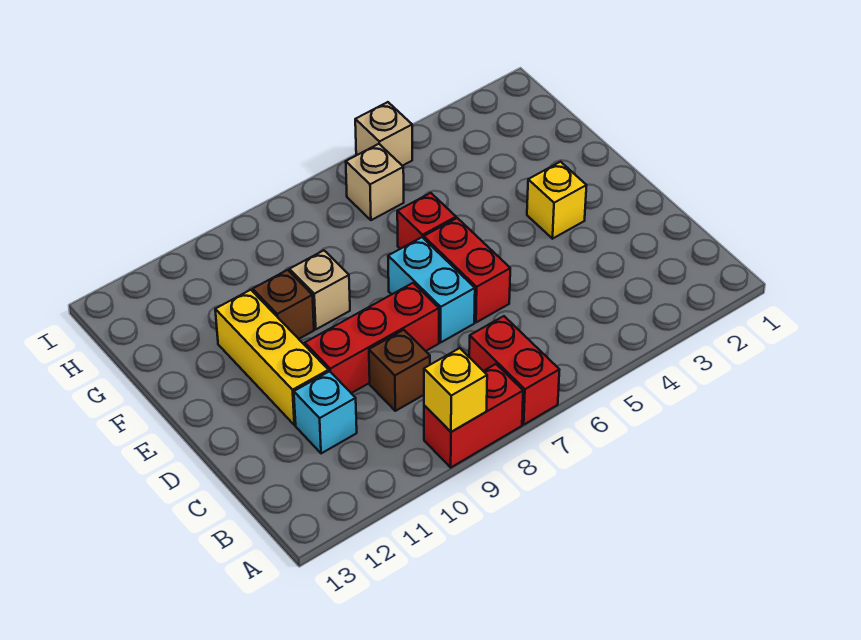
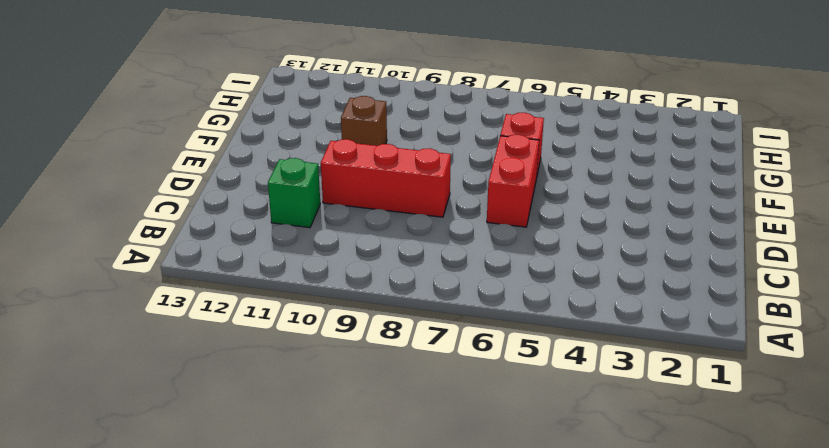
green brick C11 level 1 -> cyan brick C11 level 1
none -> red brick A7:B7 level 1
none -> red brick A8:A9 level 1
none -> brown brick C9 level 1

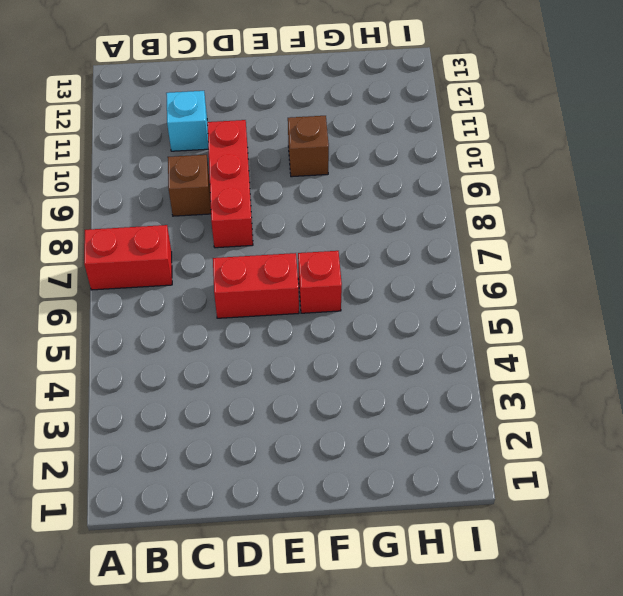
none -> red brick A8:A9 level 1
none -> cyan brick D7:E7 level 1
none -> yellow brick D11:F11 level 1

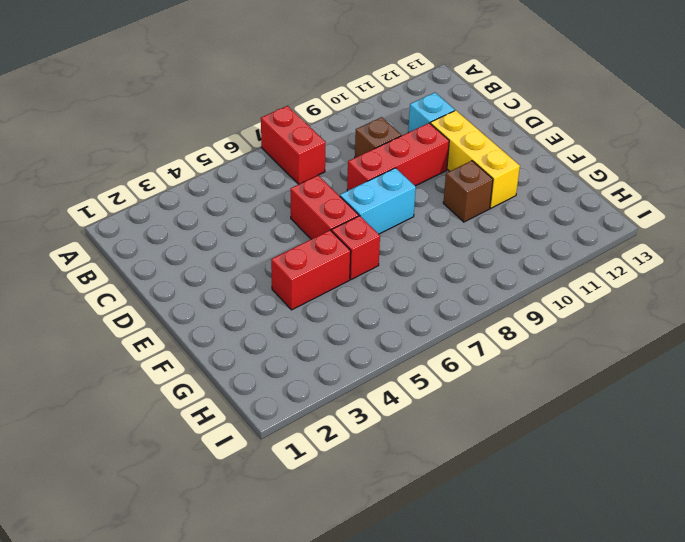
cyan brick E7:E8 level 1 -> cyan brick D7:E7 level 1
red brick F4:F5 level 1 -> red brick A8:A9 level 1
none -> yellow brick E3 level 1
none -> tan brick F9 level 1
none -> tan brick H6 level 1

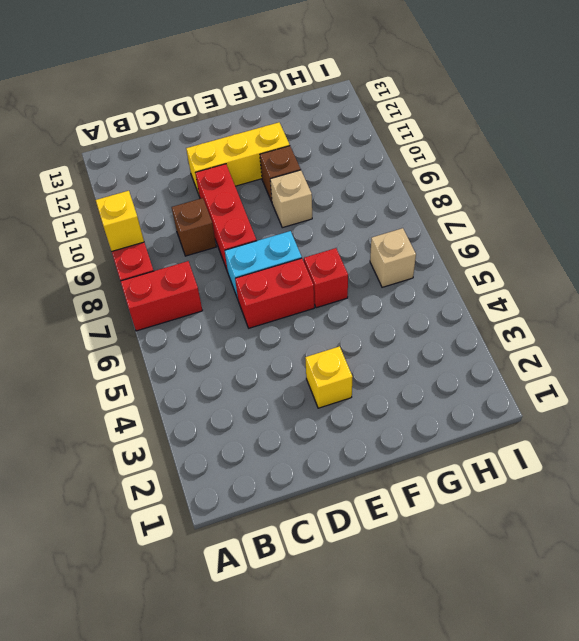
none -> cyan brick C11 level 1
none -> tan brick I5 level 1

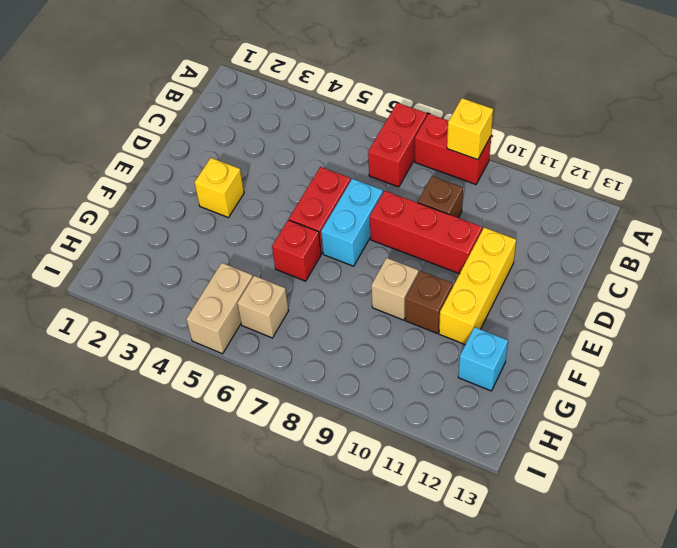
cyan brick G12 level 1 -> cyan brick C11 level 1
tan brick H5:I5 level 1 -> tan brick I5 level 1

